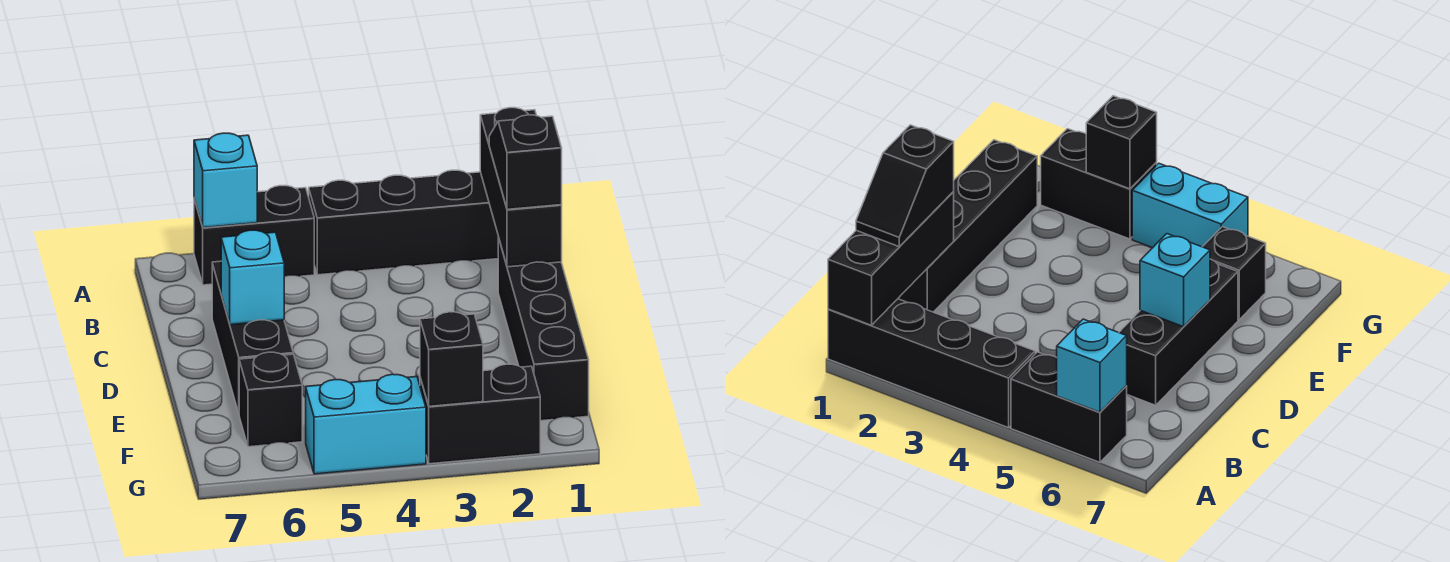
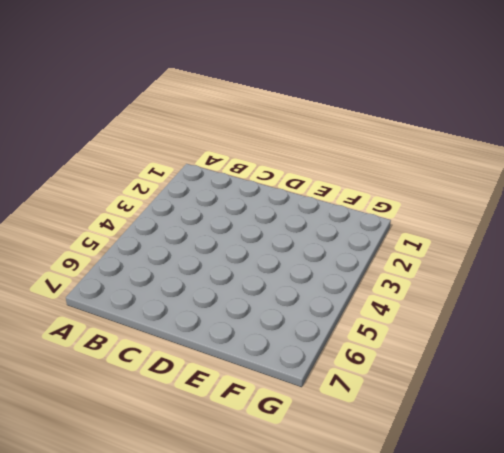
none -> black brick A1:A4 level 1
none -> black brick A5:A6 level 1
none -> black brick C1:F1 level 1

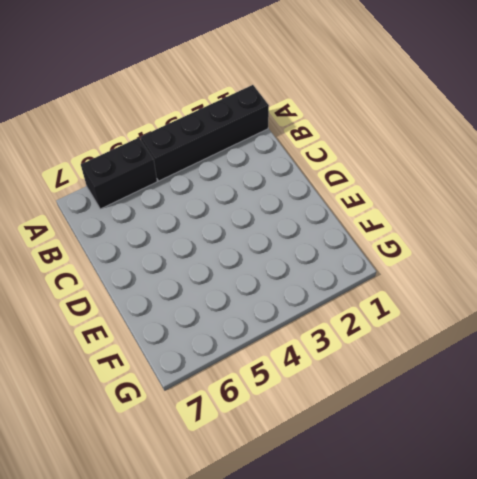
none -> black brick C1:F1 level 1
none -> black brick C6:E6 level 1
none -> black brick F6 level 1

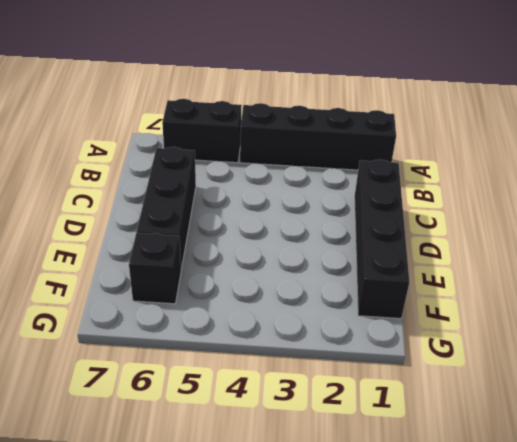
none -> black brick G2:G3 level 1
none -> cyan brick G4:G5 level 1
none -> black brick A1:C1 level 2

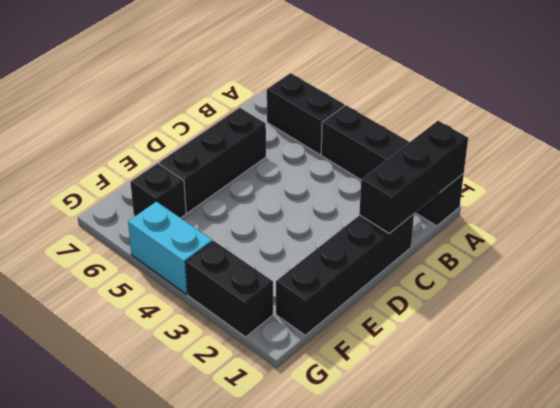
none -> cyan brick A6 level 2
none -> cyan brick D6 level 2
none -> black brick G3 level 2

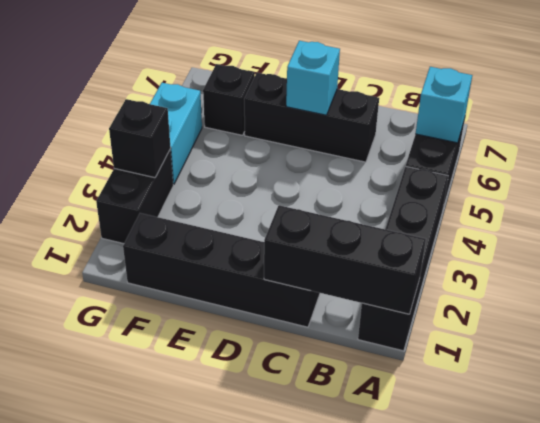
none -> black slope B1:C1 level 3 top C

